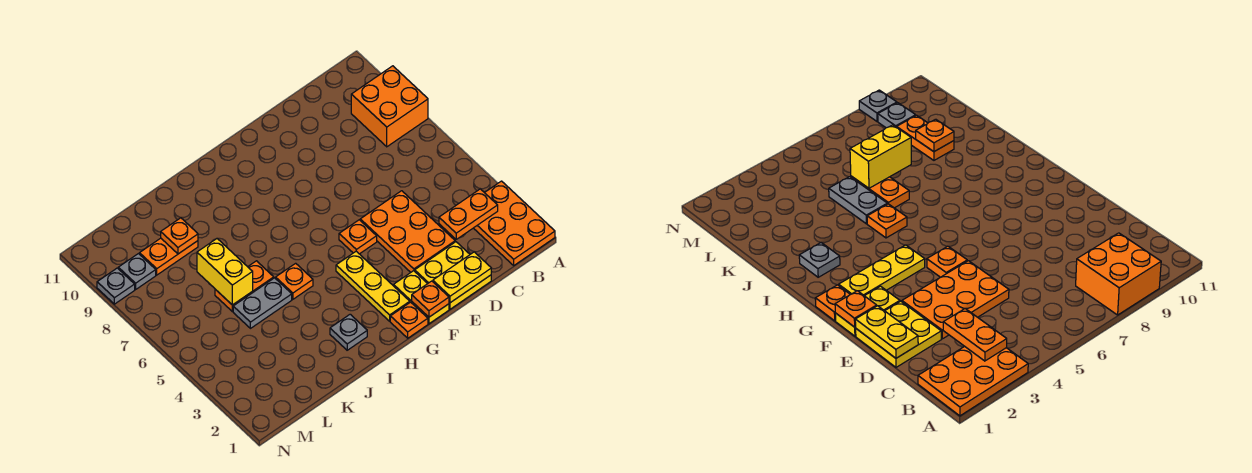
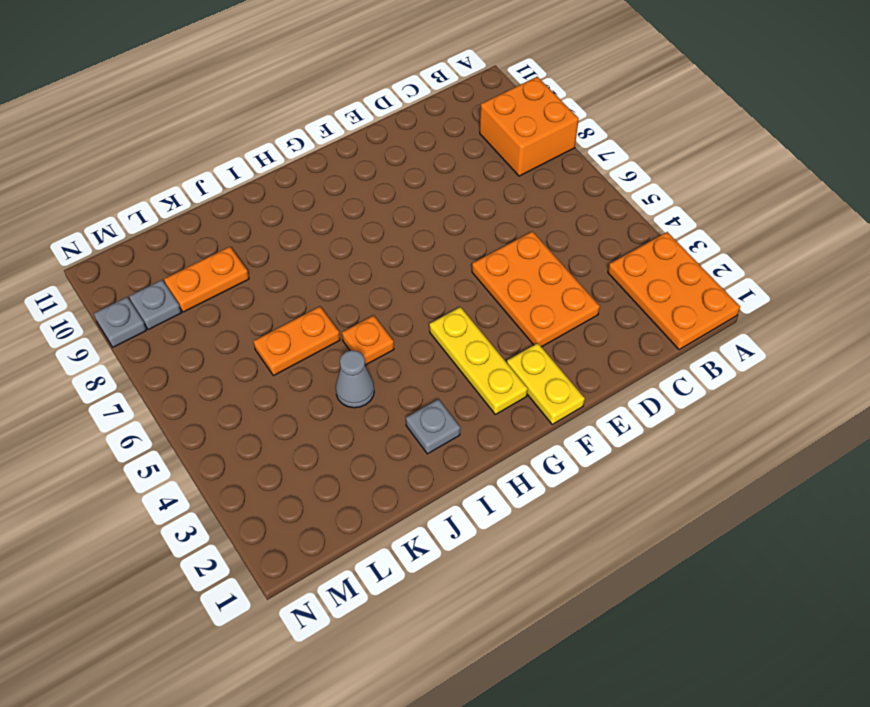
grey cone J4 level 1 -> none
none -> yellow plate D1:E2 level 1
none -> orange plate F5 level 1
none -> orange plate G1 level 1

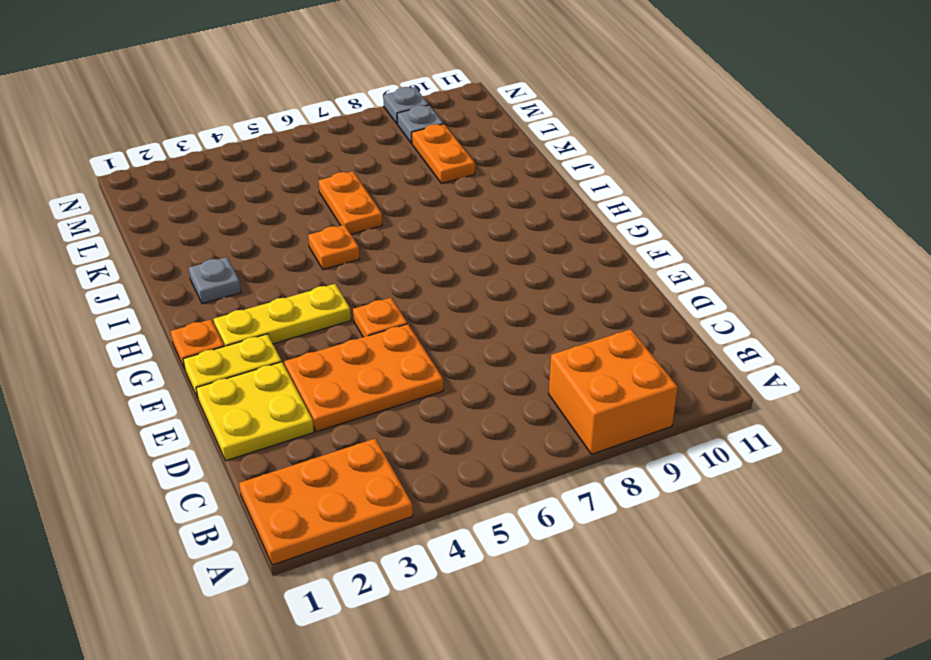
none -> grey plate J5:K5 level 1
none -> orange plate B3:C3 level 2
none -> yellow plate D1:E1 level 2

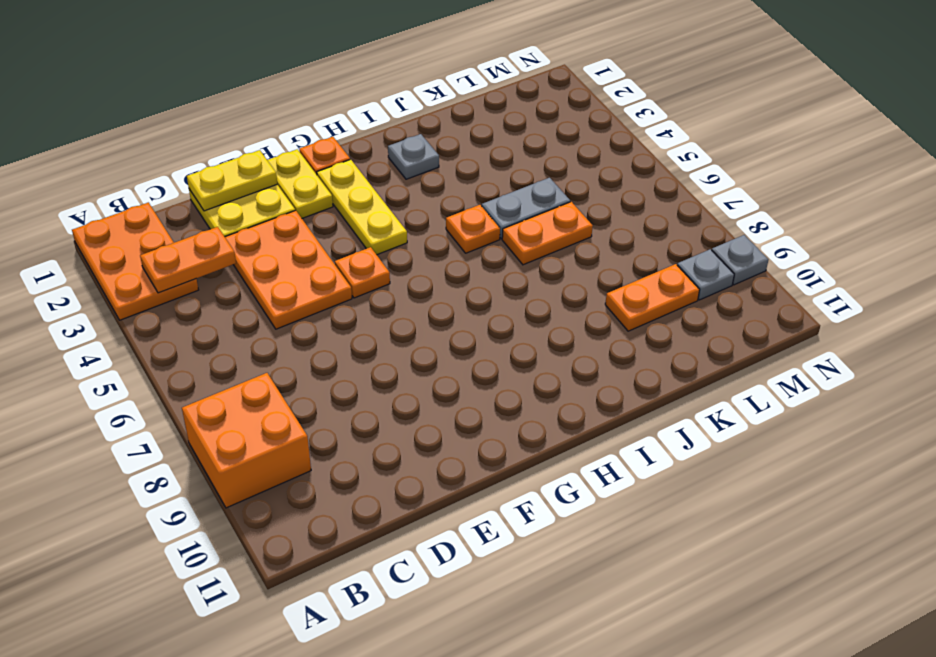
none -> orange plate F1 level 2
none -> yellow brick K6:K7 level 2
none -> orange plate K9 level 2

